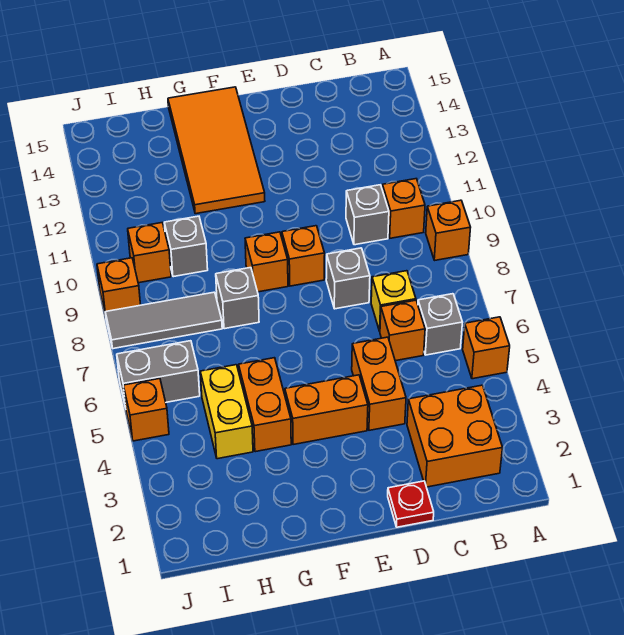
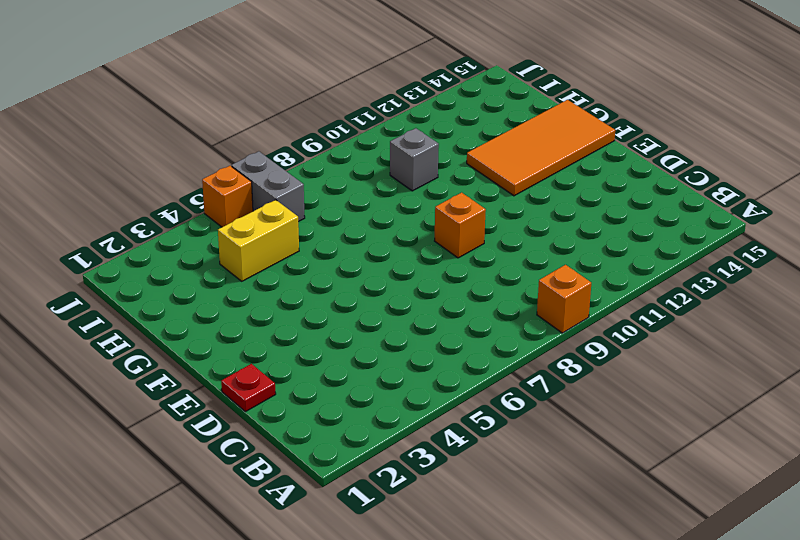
none -> orange brick A5 level 1
none -> orange brick B2:C3 level 1
none -> grey brick B6 level 1

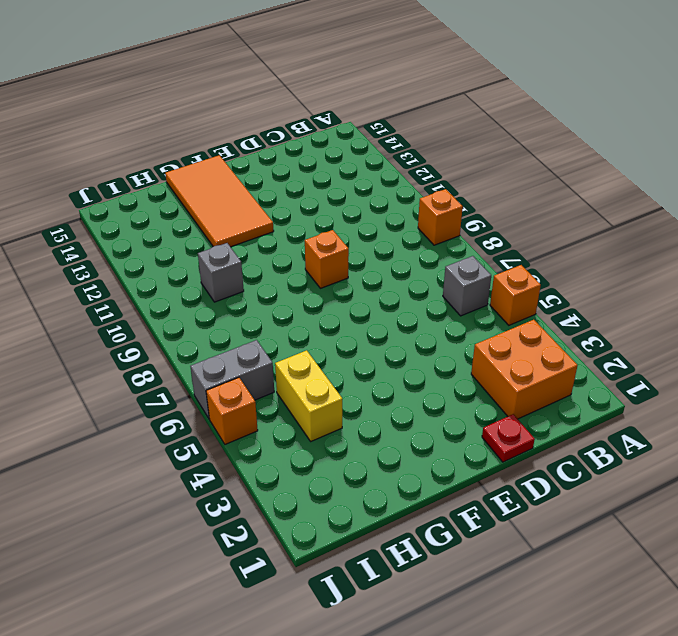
none -> orange brick B10 level 1
none -> orange brick C6 level 1
none -> yellow brick C7 level 1

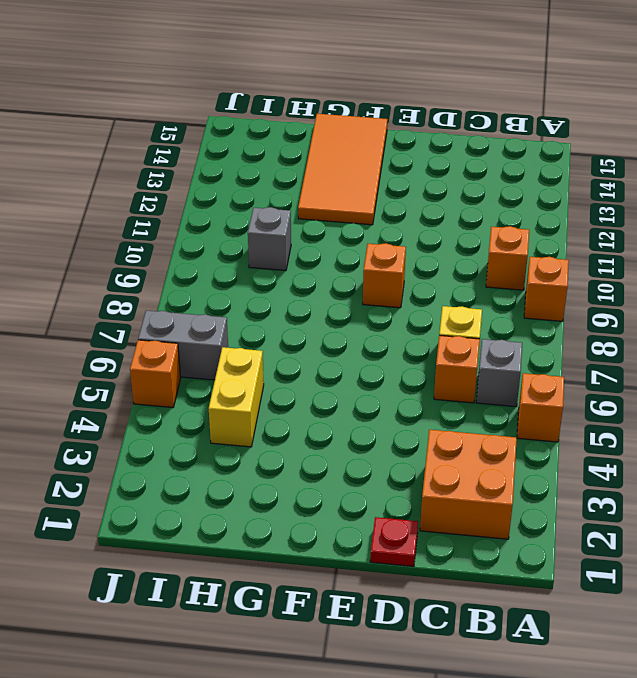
none -> grey brick C10 level 1
none -> orange brick D4:D5 level 1
none -> grey brick D8 level 1

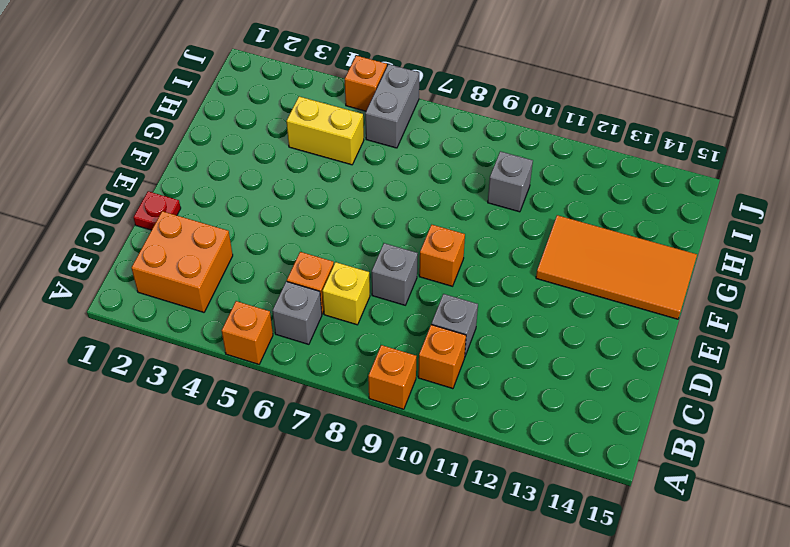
none -> orange brick D4:D5 level 1
none -> orange brick E4:F4 level 1
none -> orange brick F9 level 1

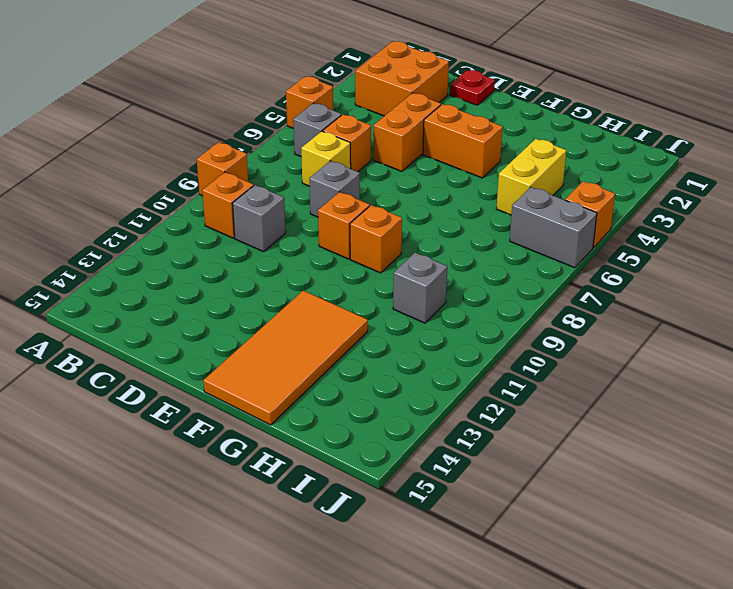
none -> orange brick G4:G5 level 1
none -> grey brick G8 level 1
none -> grey tile H8:J8 level 1

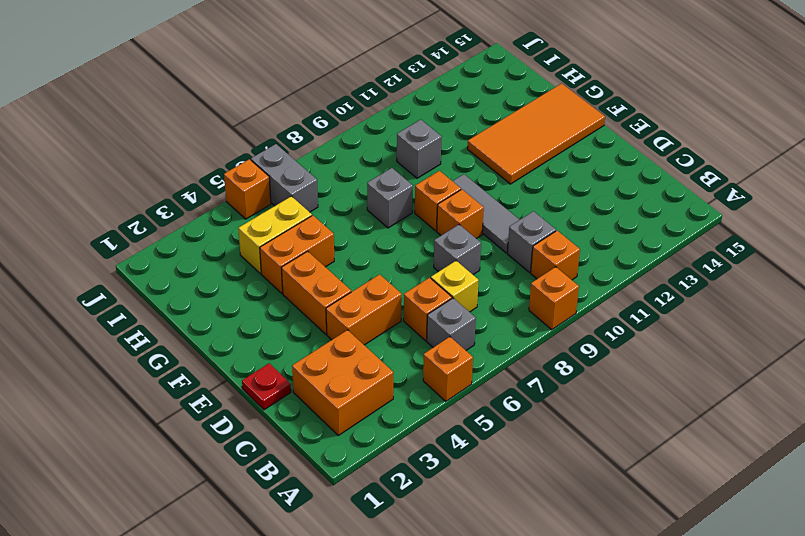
grey tile D10:F10 level 1 -> grey tile H8:J8 level 1
none -> orange brick I10 level 1
none -> orange brick J9 level 1

